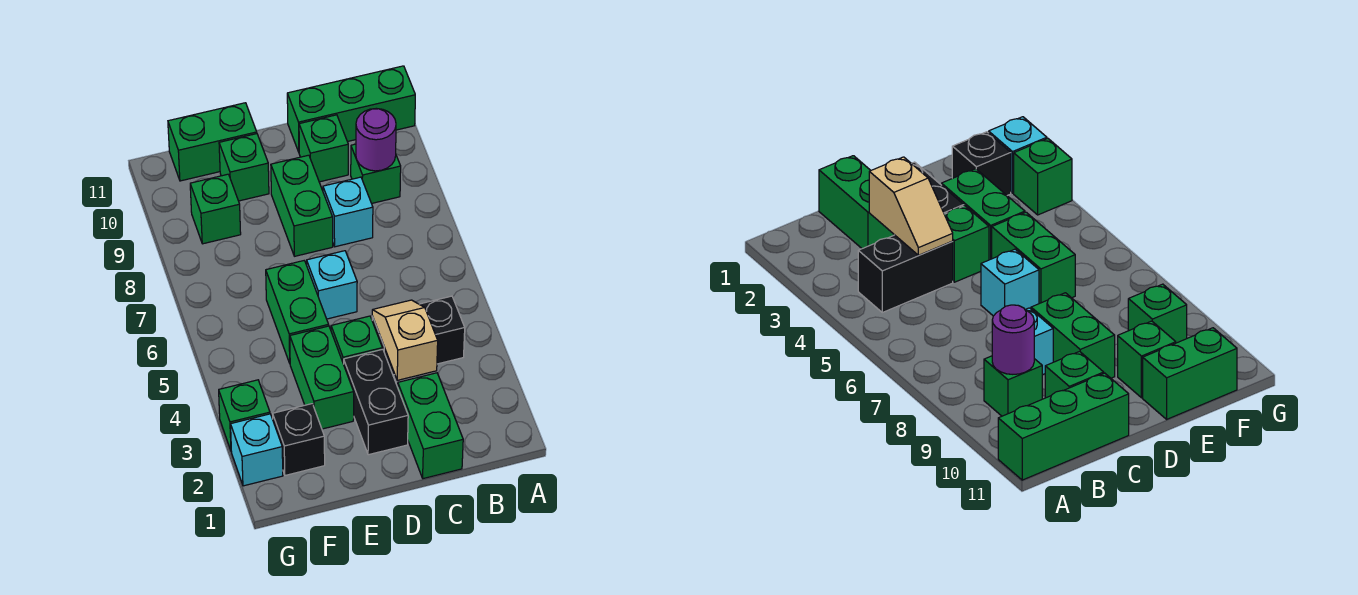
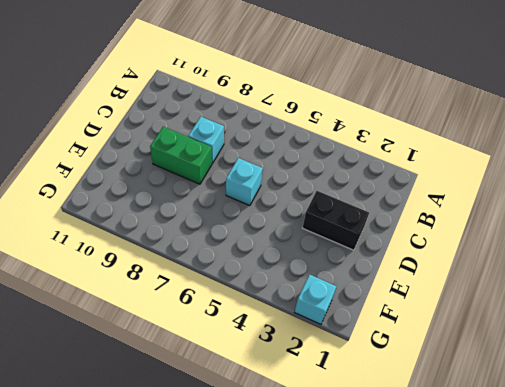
none -> green brick A11:C11 level 1
none -> black brick B4:C4 level 1
none -> green brick B9 level 1

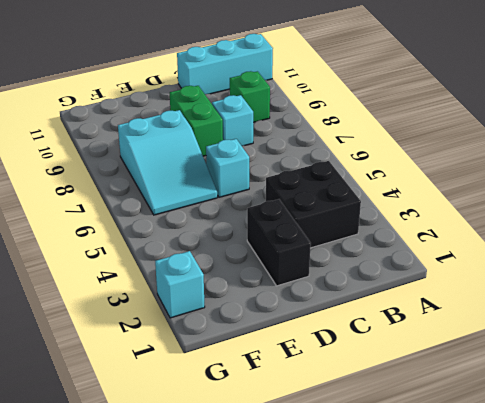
cyan brick A11:C11 level 1 -> green brick A11:C11 level 1
black brick B3:C4 level 1 -> black brick B4:C4 level 1
cyan slope E6:F8 level 1 top 8 -> green brick E5:E6 level 1
none -> green brick C1:C2 level 1
none -> green brick C10 level 1
none -> green brick D4 level 1

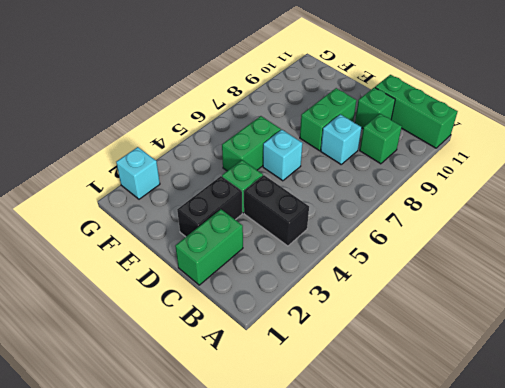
none -> green brick E3:E4 level 1
none -> green brick E10 level 1
none -> green brick E11:F11 level 1

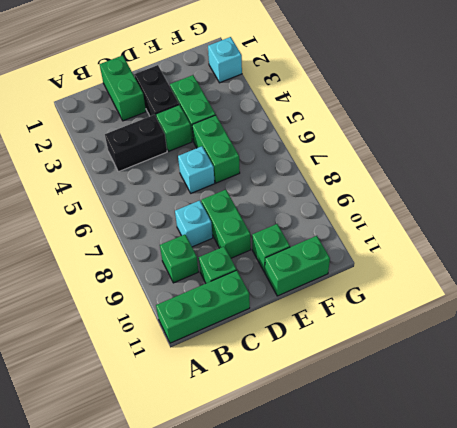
none -> black brick F2 level 1
none -> green brick F9 level 1
none -> green brick G3 level 1

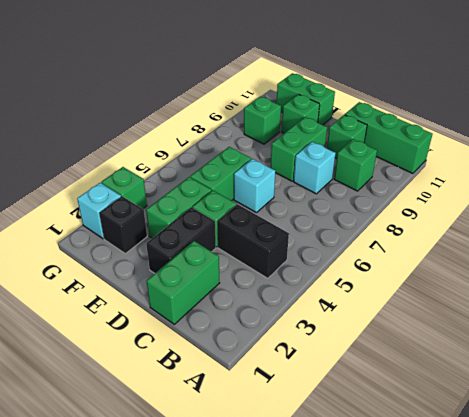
none -> purple round brick B9 level 2
none -> tan slope C3:C4 level 2 top 3

